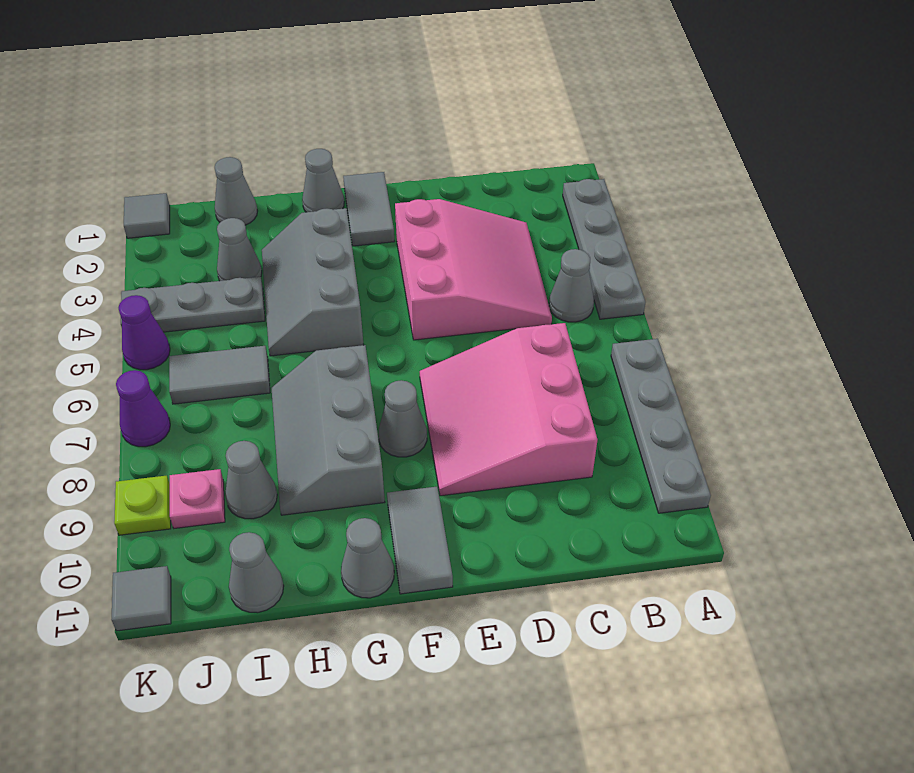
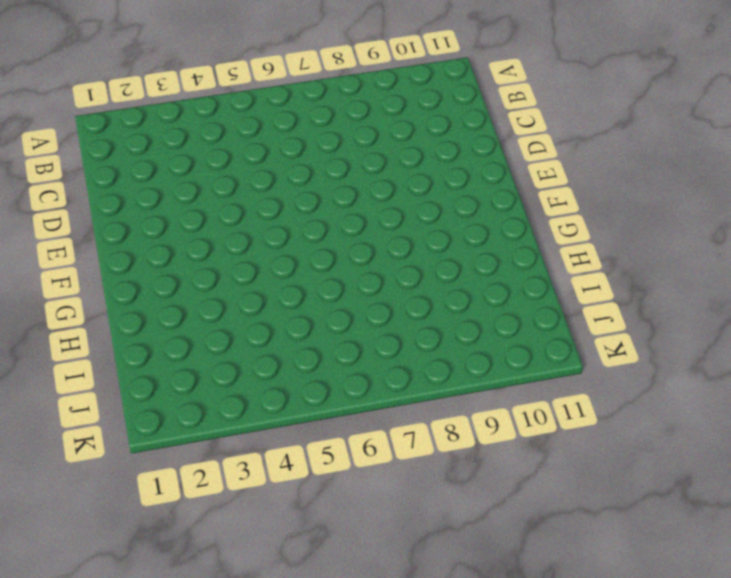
none -> grey plate A2:A5 level 1
none -> grey plate A7:A10 level 1
none -> grey cone B5 level 1

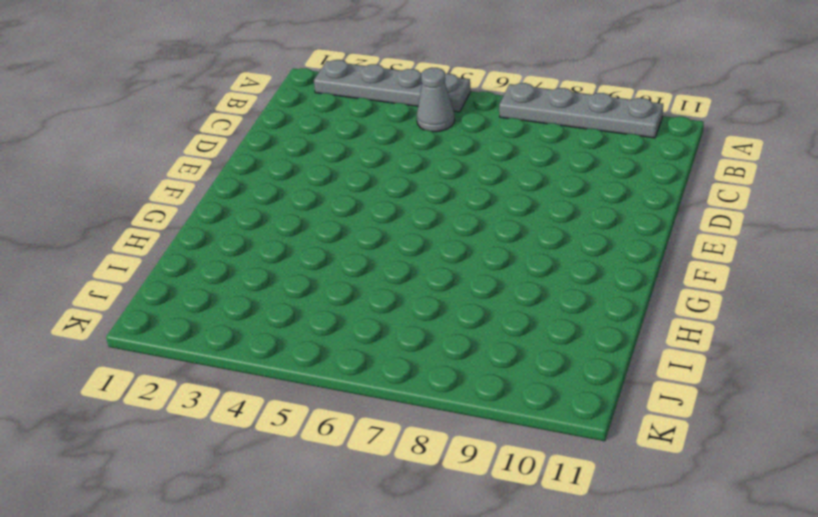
none -> pink slope C3:E5 level 1 top E
none -> pink slope C7:E9 level 1 top C
none -> grey tile F1:F2 level 1

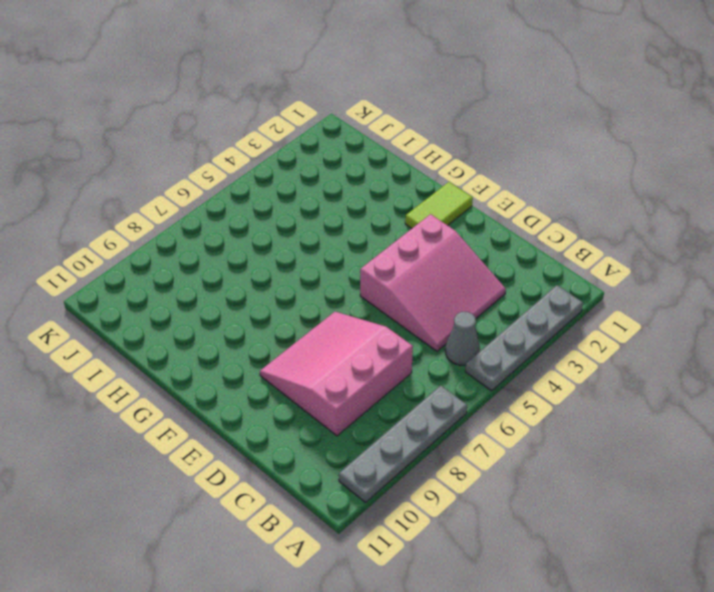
lime tile F1:F2 level 1 -> grey tile F1:F2 level 1
none -> grey cone F8 level 1
none -> grey tile F10:F11 level 1
none -> grey cone G1 level 1

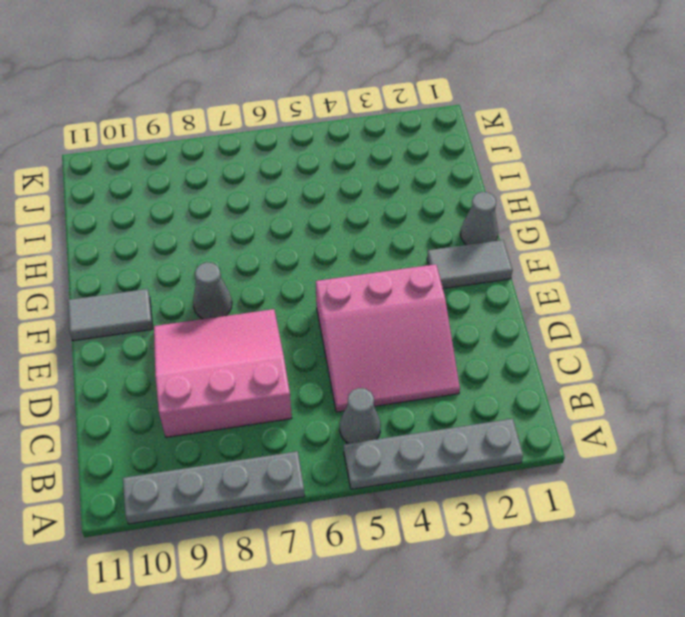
none -> grey slope G3:H5 level 1 top G
none -> grey slope G7:H9 level 1 top G
none -> grey cone G11 level 1

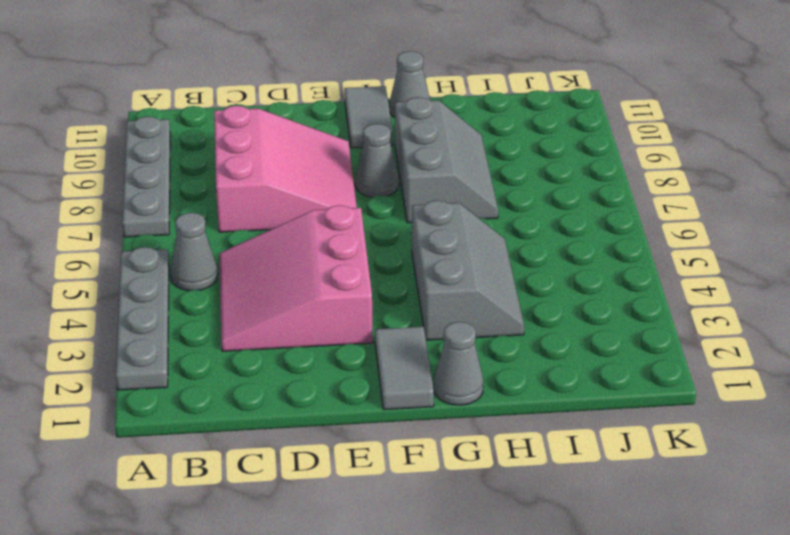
none -> grey cone I1 level 1
none -> grey cone I3 level 1
none -> grey plate I4:K4 level 1

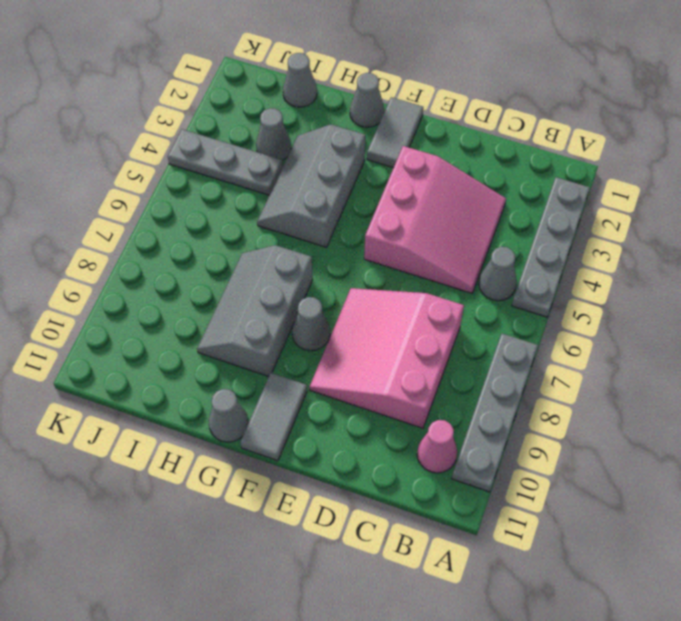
pink cone B10 level 1 -> none
none -> grey tile I6:J6 level 1
none -> grey cone I9 level 1
none -> grey cone I11 level 1

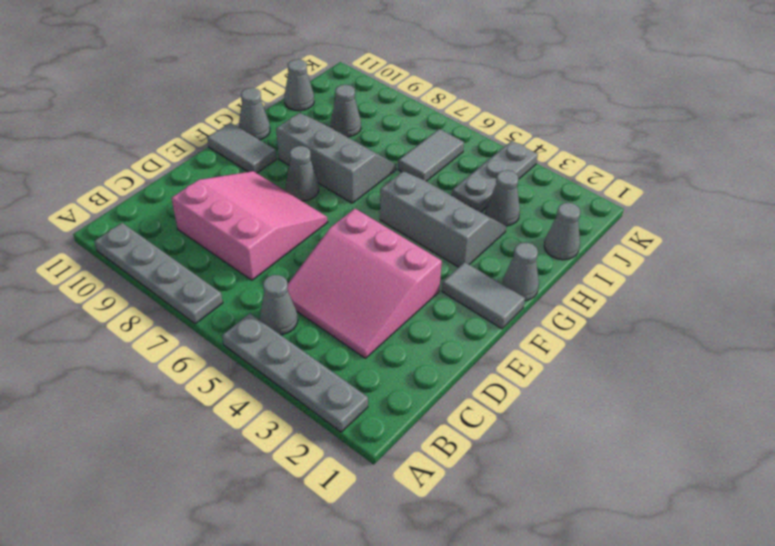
none -> pink plate J9 level 1
none -> grey tile K1 level 1
none -> purple cone K5 level 1

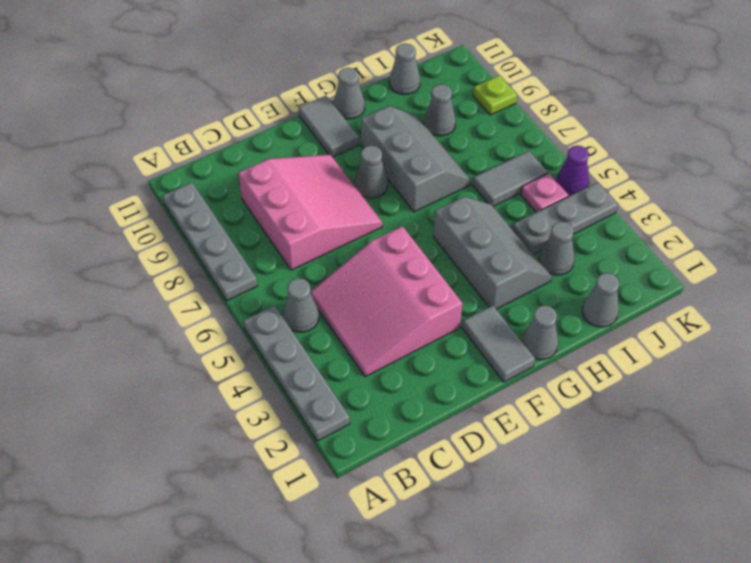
pink plate J5 level 1 -> pink plate J9 level 1
none -> grey tile K1 level 1
none -> purple cone K7 level 1
none -> grey tile K11 level 1

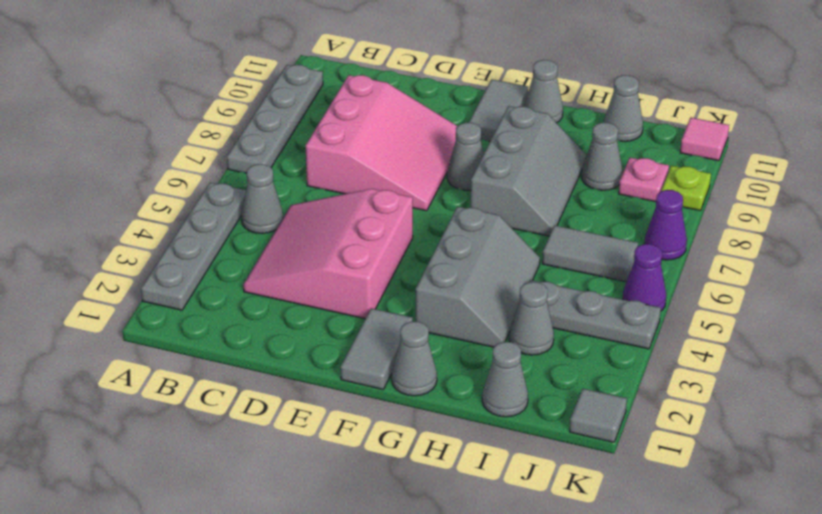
pink tile K11 level 1 -> grey tile K11 level 1

